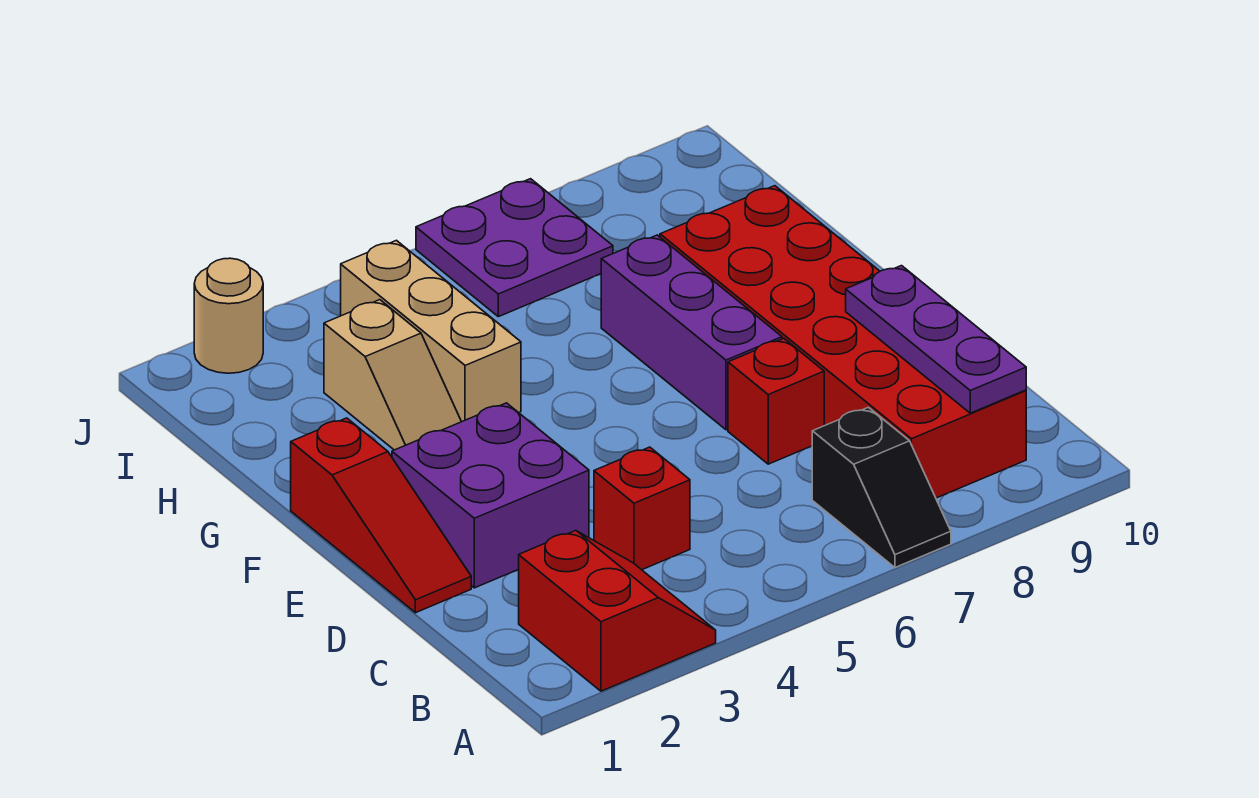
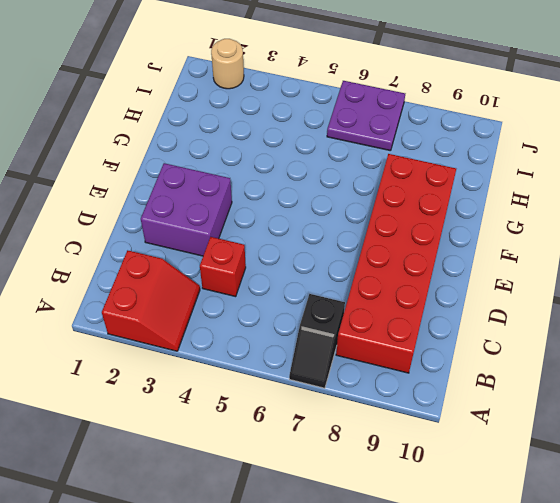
none -> red slope D1:F1 level 1 top F
none -> red brick D7 level 1
none -> purple brick E7:G7 level 1

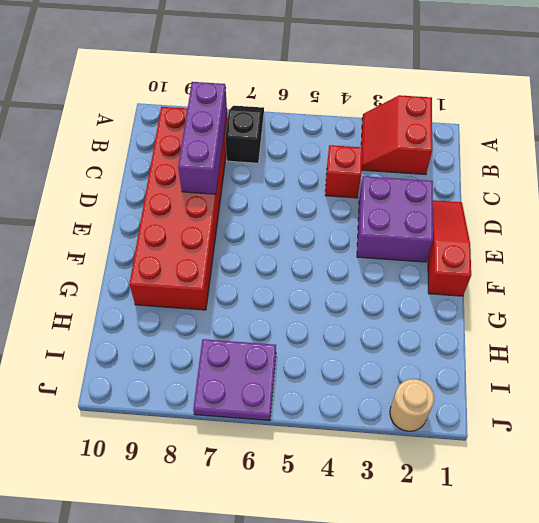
purple brick B8:D8 level 2 -> purple brick E7:G7 level 1
none -> red brick D7 level 1
none -> tan slope G3:H3 level 1 top H
none -> tan brick G4:I4 level 1

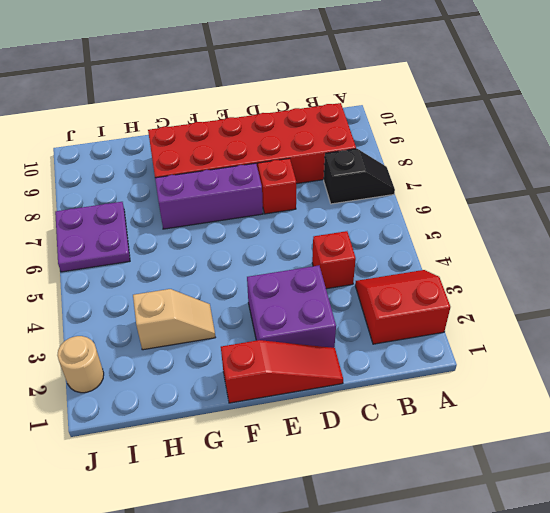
none -> tan brick G4:I4 level 1
none -> purple plate B9:D9 level 2

